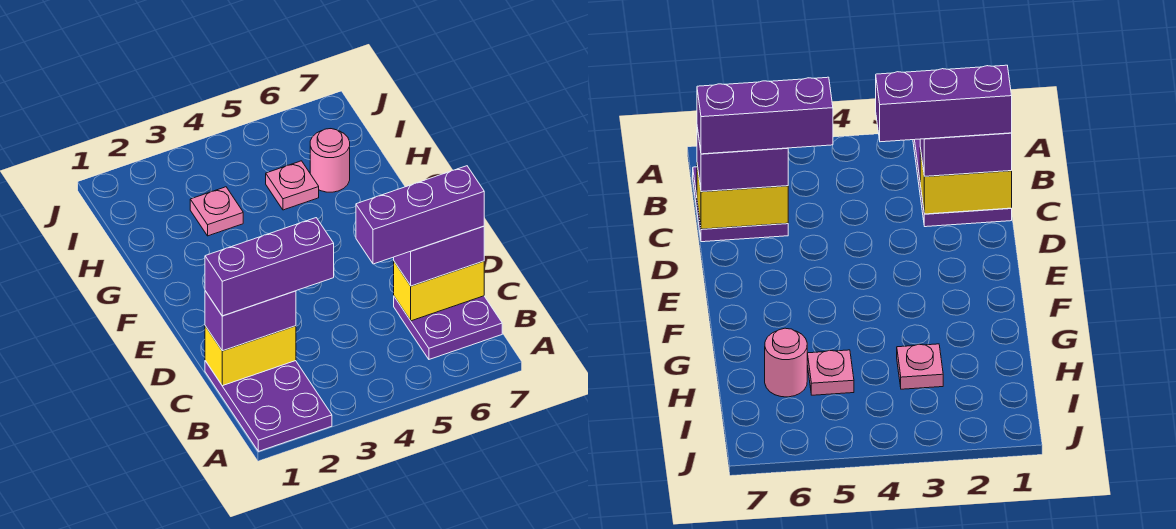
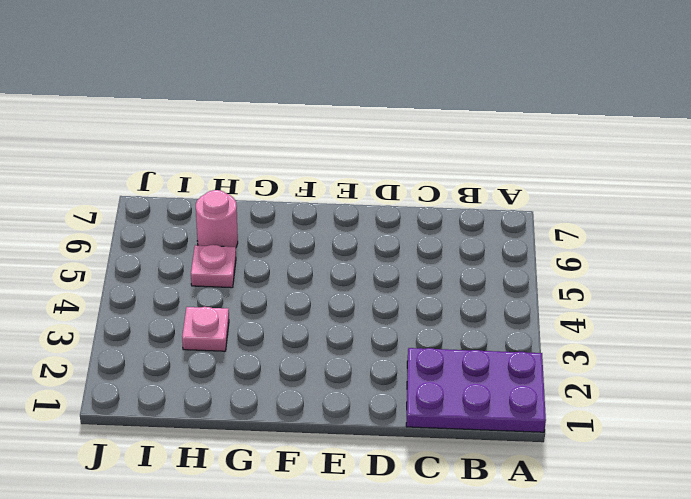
none -> purple plate B6:C7 level 1
none -> yellow brick C1:C2 level 2

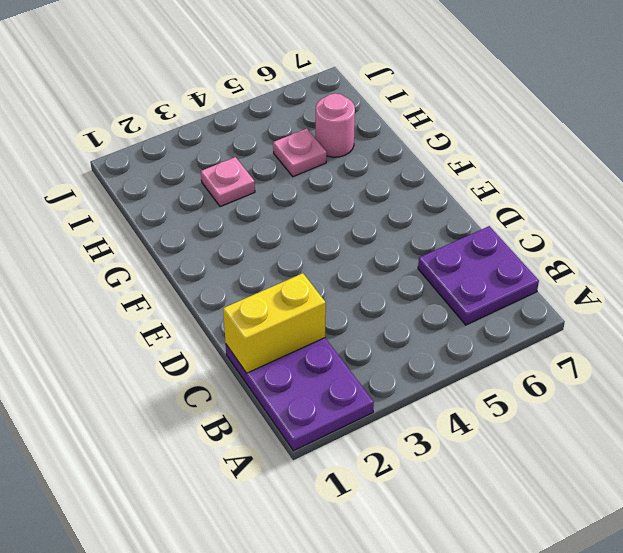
none -> yellow brick C6:C7 level 2
none -> purple brick C1:C2 level 3

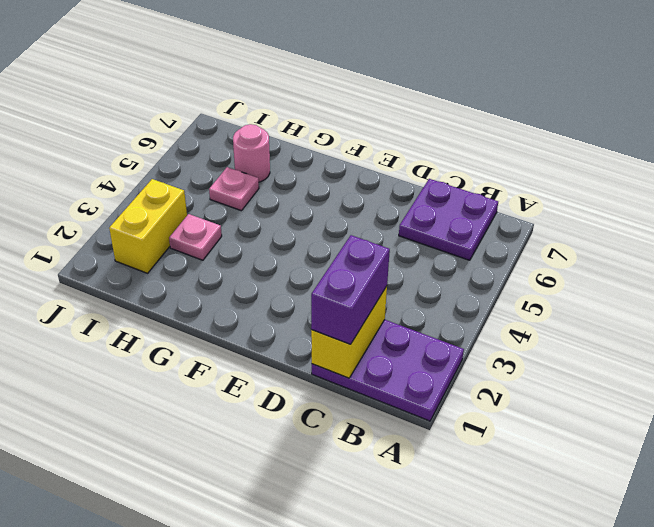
yellow brick I2:I3 level 1 -> yellow brick C6:C7 level 2
none -> purple brick C6:C7 level 3
none -> purple brick C1:C3 level 4

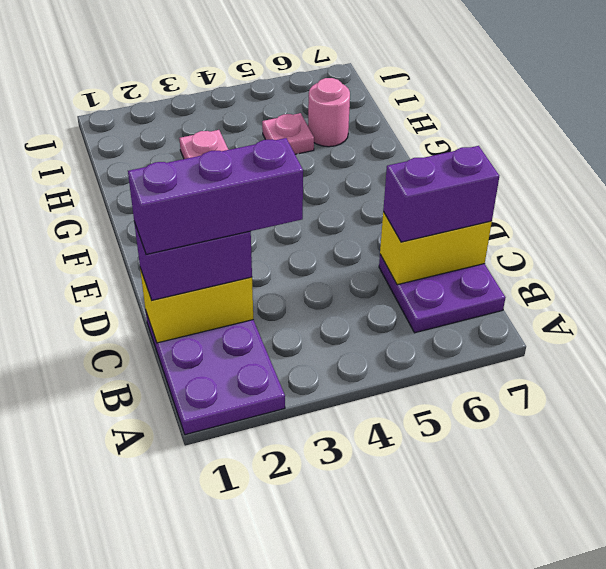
none -> purple brick C5:C7 level 4

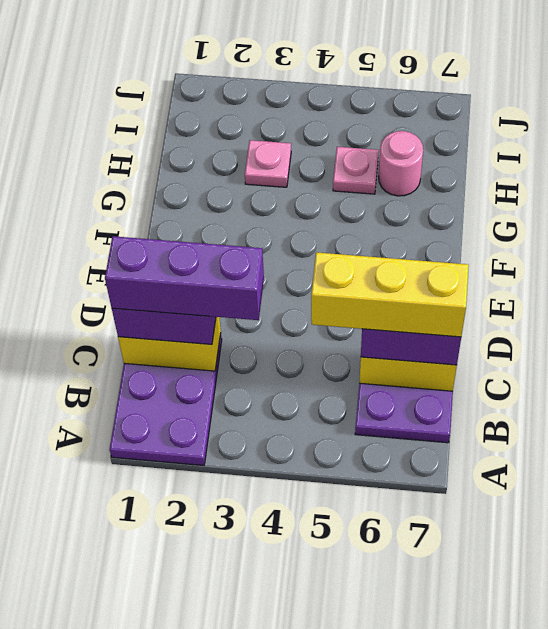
yellow brick C5:C7 level 4 -> purple brick C5:C7 level 4

